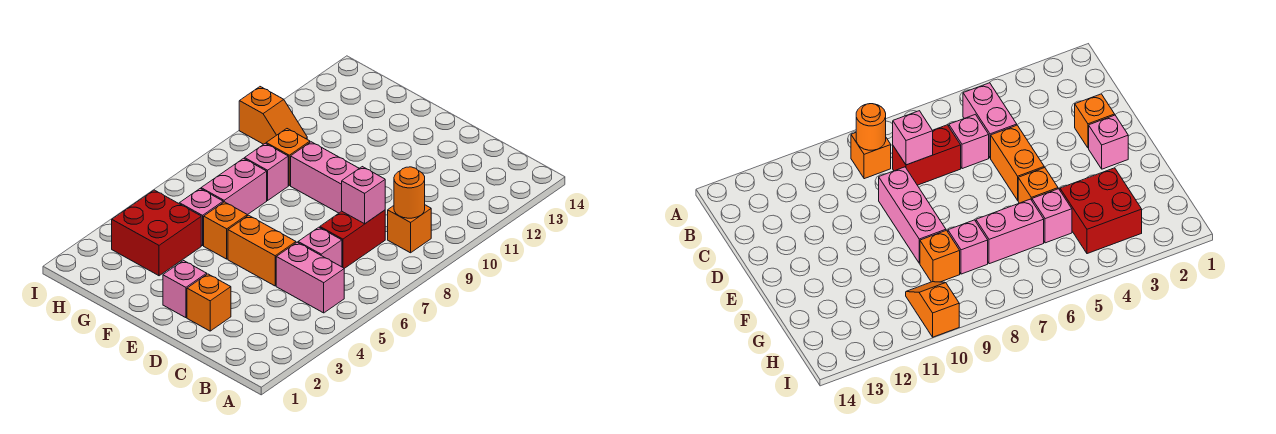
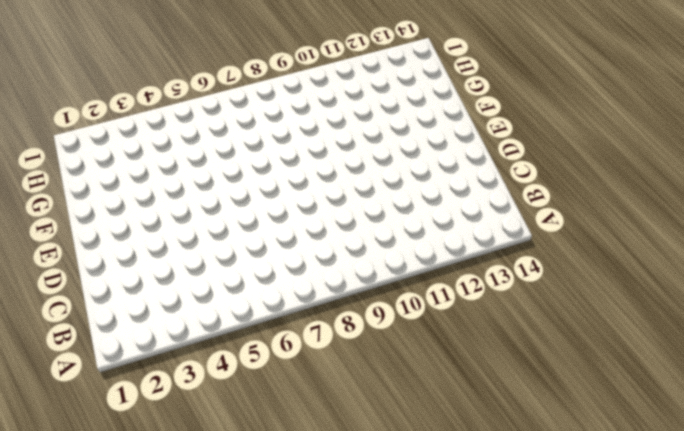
none -> pink brick B5:C5 level 1
none -> orange brick B9 level 1
none -> pink brick C6 level 1

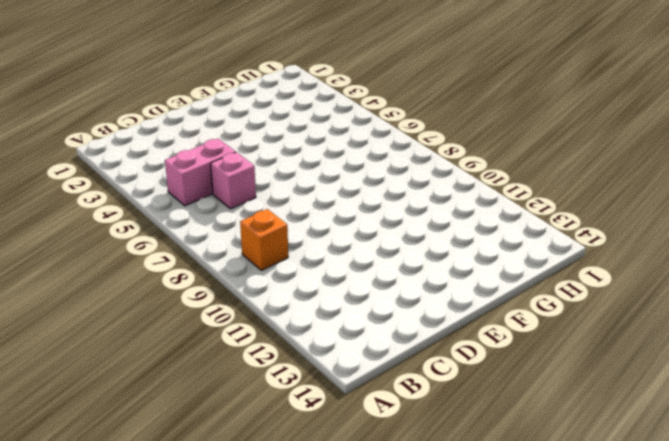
none -> red brick C7:C8 level 1
none -> orange brick D2 level 1
none -> orange brick D5:E5 level 1

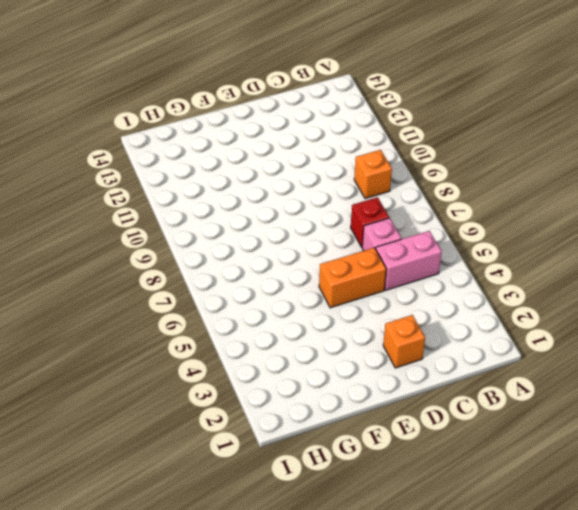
red brick C7 level 1 -> red brick C7:C8 level 1
none -> pink brick D9:F9 level 1
none -> pink brick E2 level 1
none -> orange brick F5 level 1

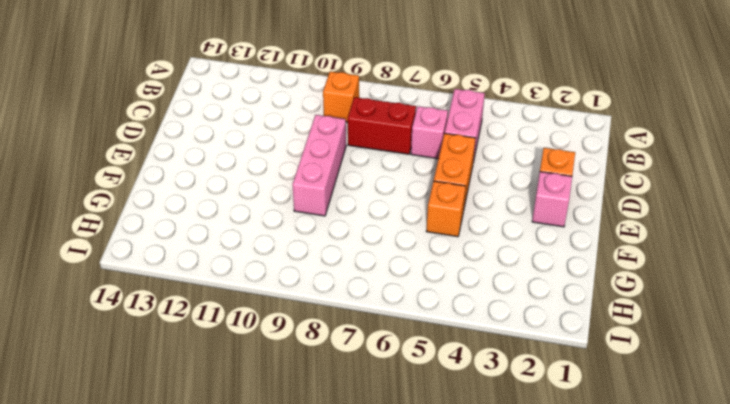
none -> red brick G3:H4 level 1
none -> pink brick G5 level 1
none -> pink brick G6:G7 level 1

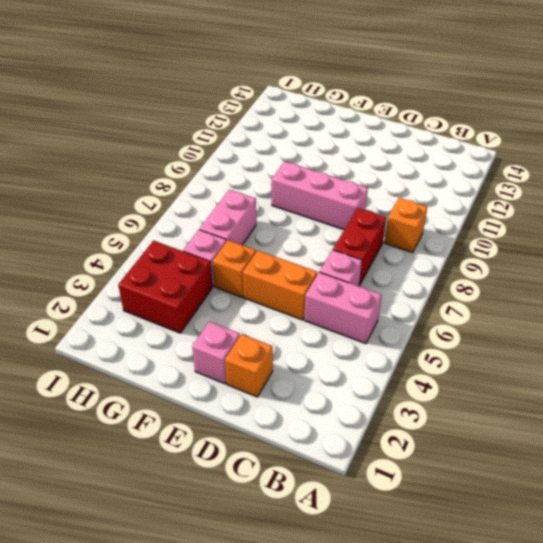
none -> pink brick G8 level 1
none -> orange brick G9 level 1
none -> orange slope H10:I10 level 1 top I

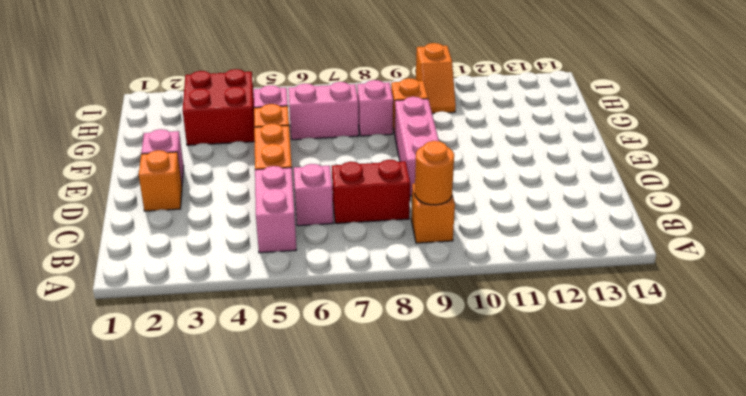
none -> pink brick C8 level 2

